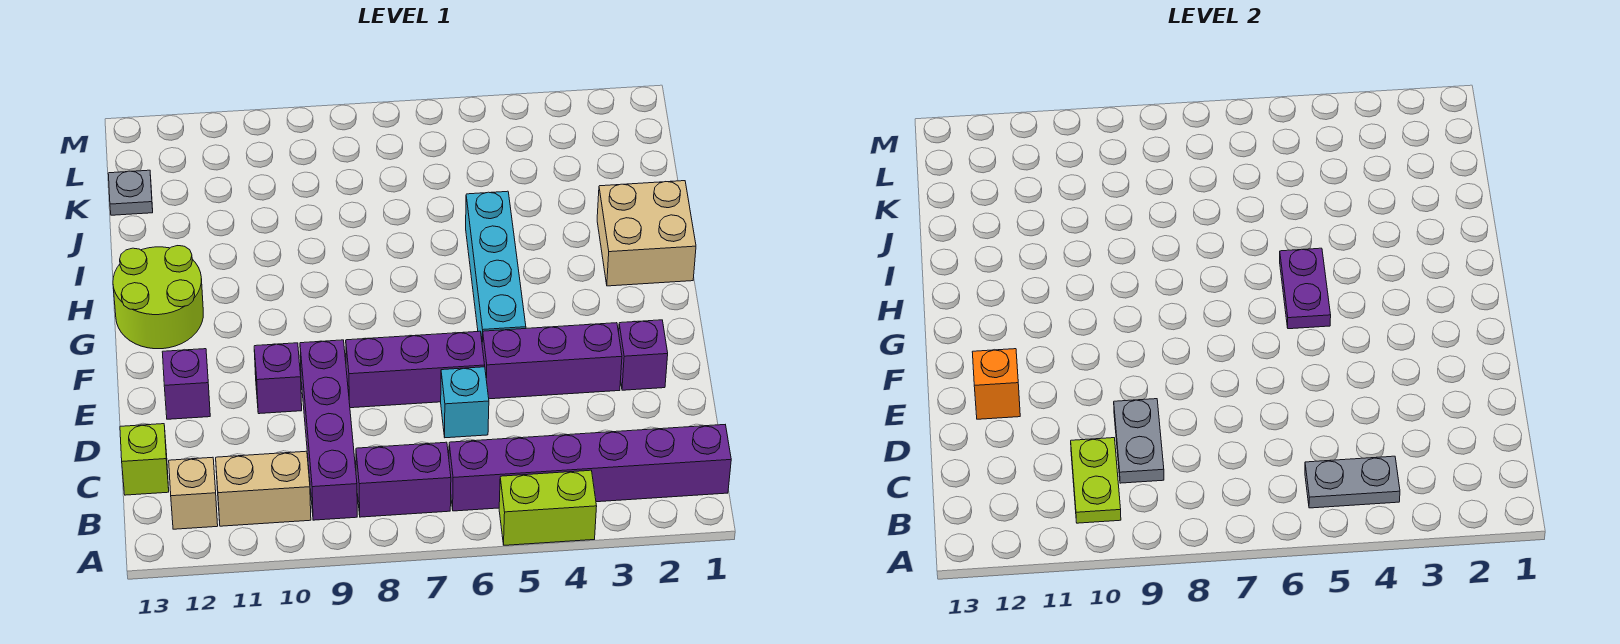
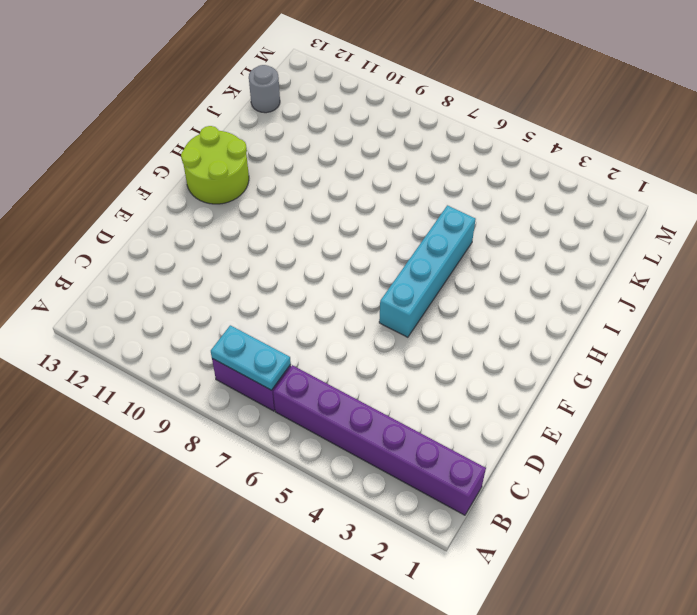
cyan plate B7:B8 level 2 -> none
grey round brick K13 level 1 -> grey plate K13 level 1
none -> lime brick A4:A5 level 1
none -> purple brick B9:E9 level 1
none -> tan brick B10:B11 level 1

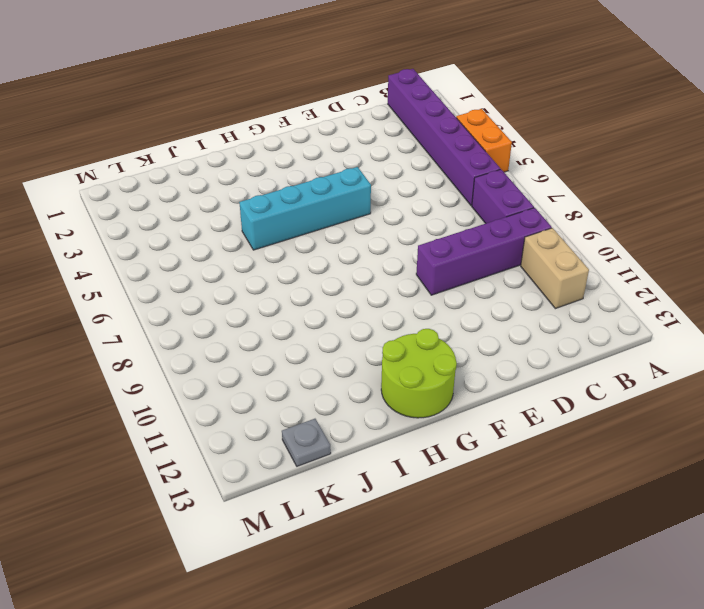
orange brick A4:A5 level 1 -> lime brick A4:A5 level 1
none -> tan brick B12 level 1
none -> lime brick C13 level 1
none -> cyan brick D6 level 1

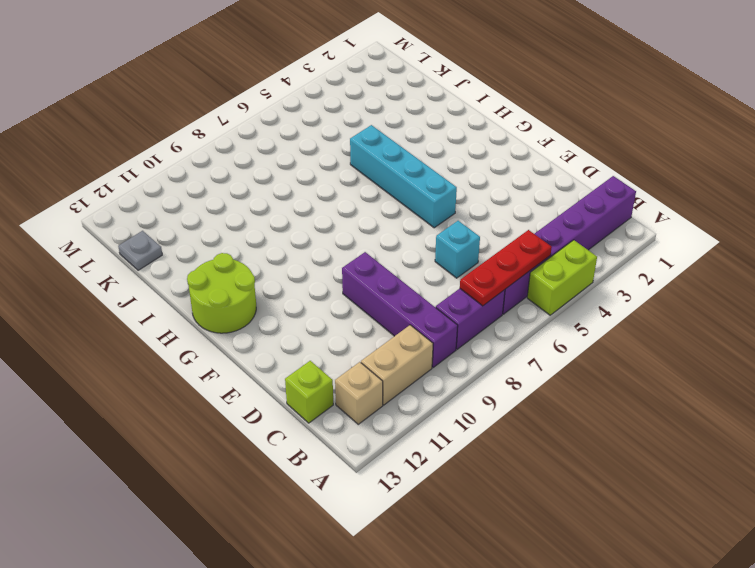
red plate B5:B7 level 2 -> grey plate B4:B5 level 2
none -> purple brick E2 level 1
none -> purple brick E3:E5 level 1
none -> purple brick E6:E8 level 1

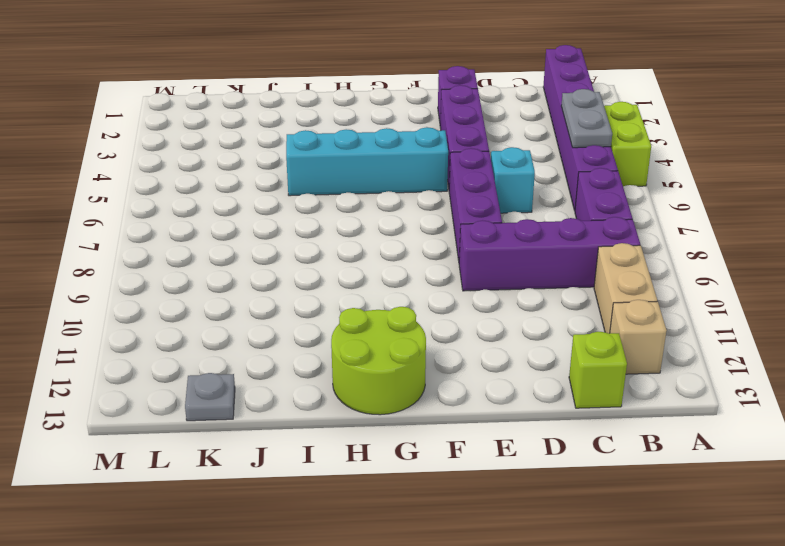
none -> purple brick E10 level 1
none -> purple brick E12 level 1
none -> tan brick H1:I2 level 1

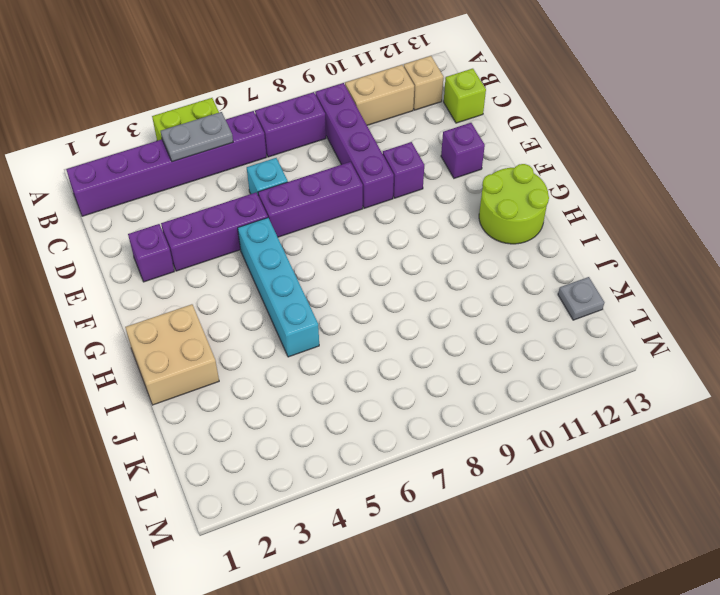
none -> lime plate B10:C10 level 2
none -> grey plate C9:D9 level 2
none -> orange brick E12 level 2

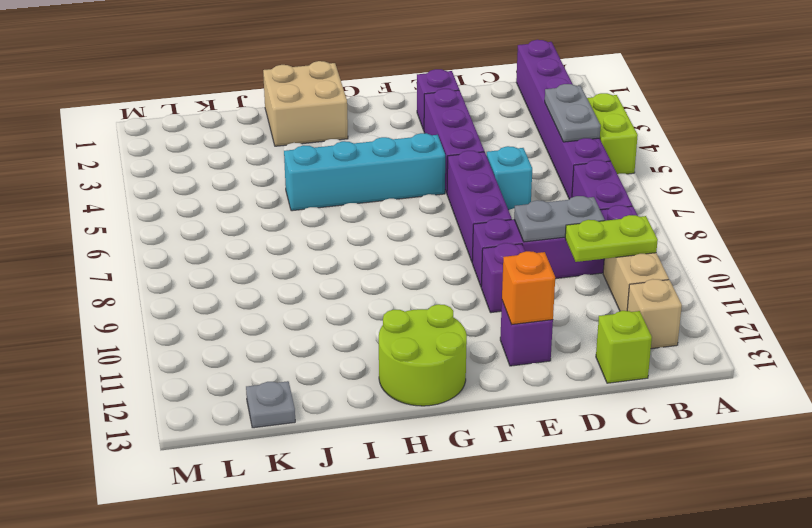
none -> purple plate G5:H5 level 2

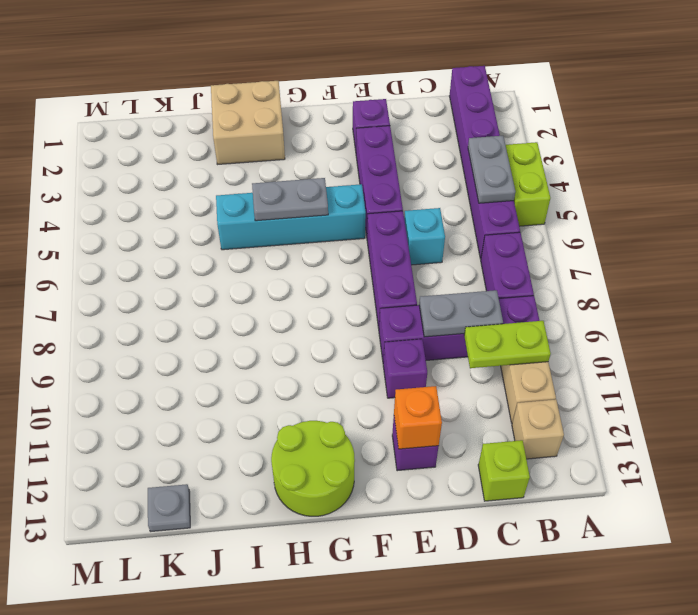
grey plate G5:H5 level 2 -> purple plate G5:H5 level 2

